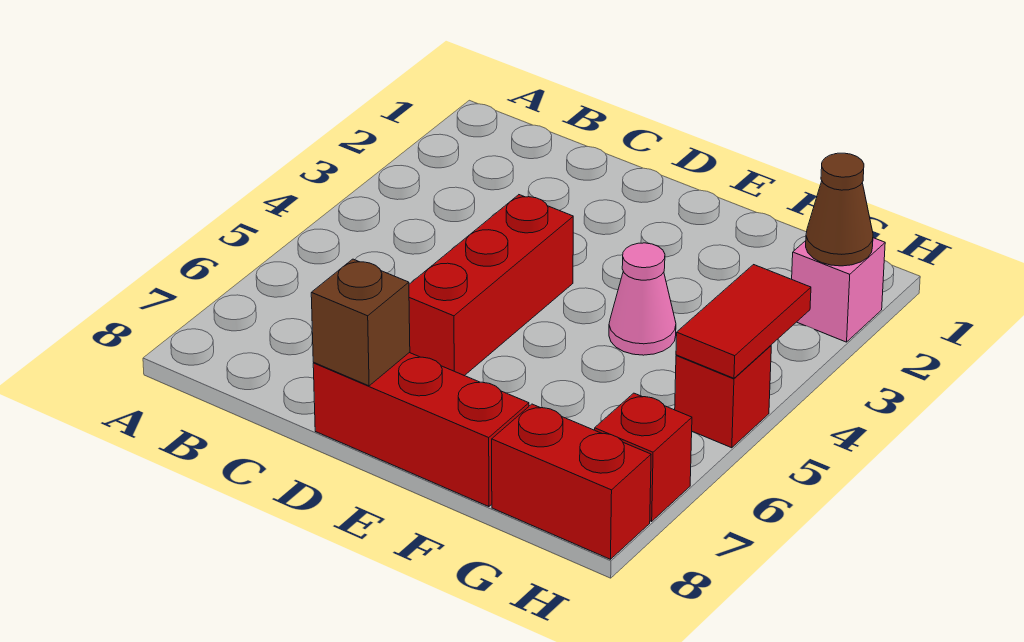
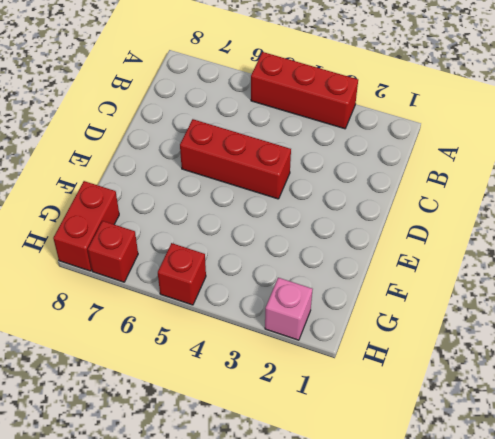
red brick A3:A5 level 1 -> red brick D8:F8 level 1
none -> pink cone F4 level 1
none -> brown brick D8 level 2

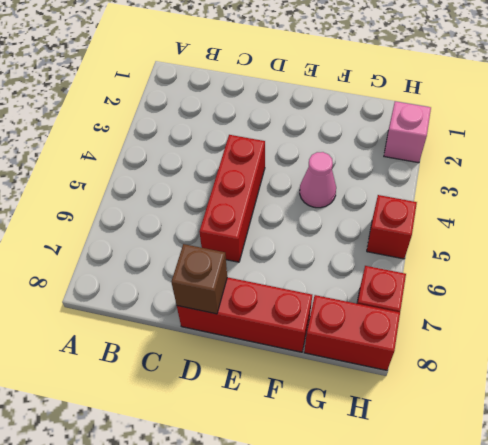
none -> brown cone H2 level 2
none -> red tile H4:H5 level 2

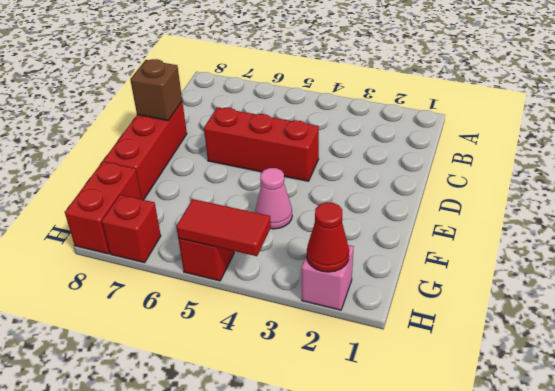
red cone H2 level 2 -> brown cone H2 level 2

